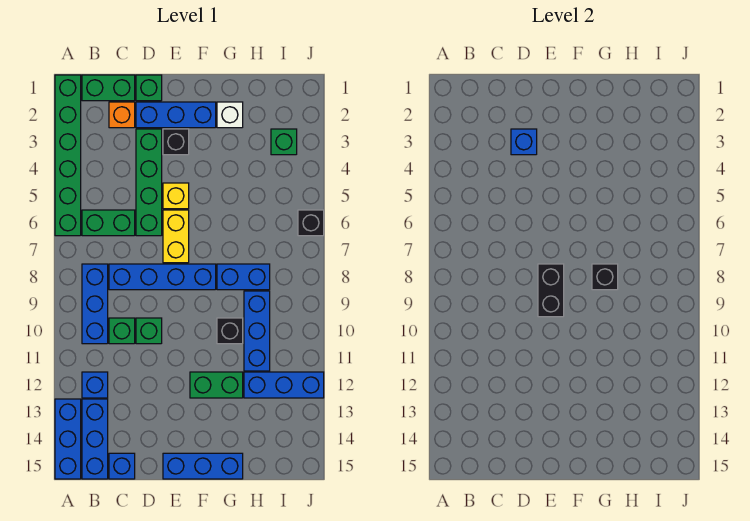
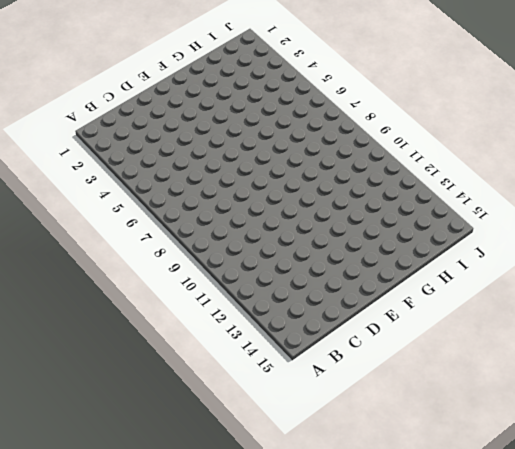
none -> green brick A1:A6 level 1
none -> blue brick A13:A15 level 1
none -> green brick B1:C1 level 1
none -> green brick B6:C6 level 1

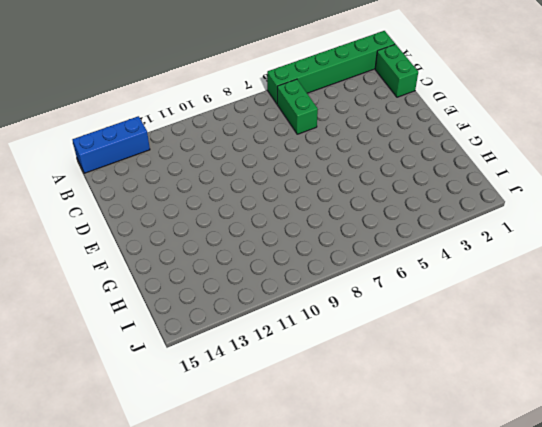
none -> blue brick B8:B10 level 1
none -> blue brick B12 level 1
none -> blue brick B13:B15 level 1
none -> orange brick C2 level 1

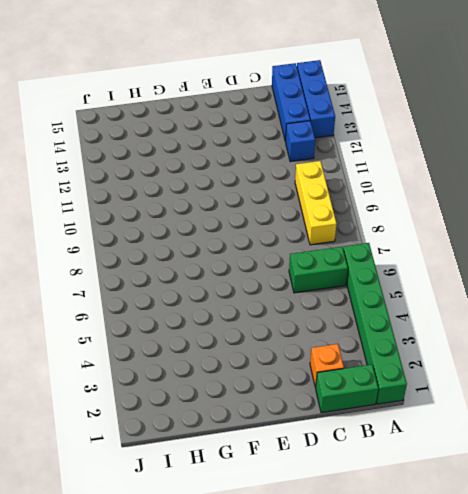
yellow brick B8:B10 level 1 -> blue brick B8:B10 level 1
none -> blue brick C8:F8 level 1
none -> green brick C10 level 1
none -> blue brick C15 level 1
none -> green brick D1 level 1

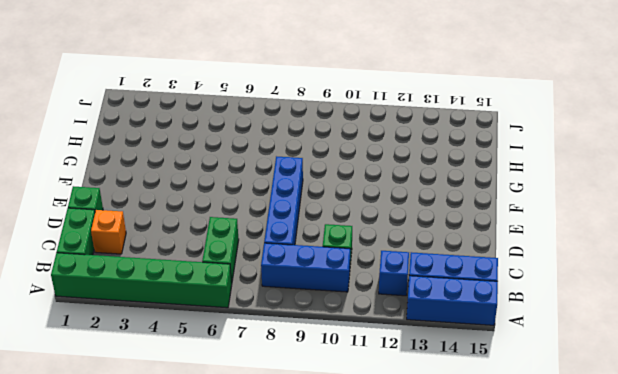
none -> blue brick C15 level 1
none -> blue brick D2:F2 level 1
none -> green brick D3:D6 level 1
none -> green brick D10 level 1

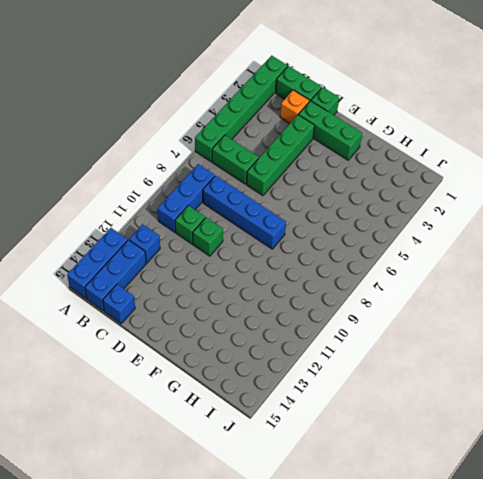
green brick D2:F2 level 1 -> blue brick D2:F2 level 1
none -> black brick E3 level 1
none -> yellow brick E5 level 1
none -> yellow brick E6:E7 level 1
none -> blue brick E15:G15 level 1

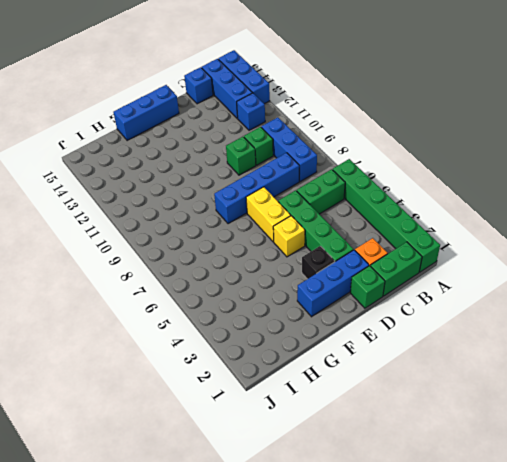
none -> green brick F12:G12 level 1
none -> white brick G2 level 1
none -> blue brick G8:H8 level 1
none -> black brick G10 level 1

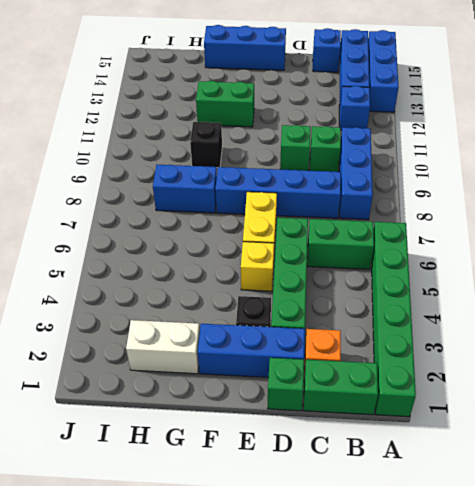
white brick G2:H2 level 1 -> white brick G2 level 1
none -> blue brick H9:H11 level 1
none -> blue brick H12:J12 level 1
none -> green brick I3 level 1
none -> black brick J6 level 1

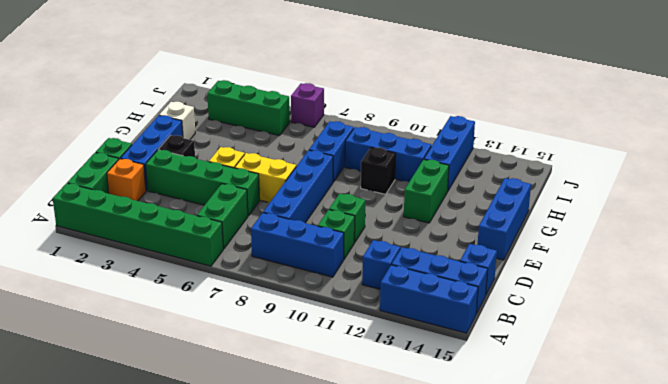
green brick I3:I5 level 1 -> green brick I3 level 1
purple brick J6 level 1 -> black brick J6 level 1
none -> blue brick D3 level 2
none -> black brick E8:E9 level 2
none -> black brick G8 level 2

